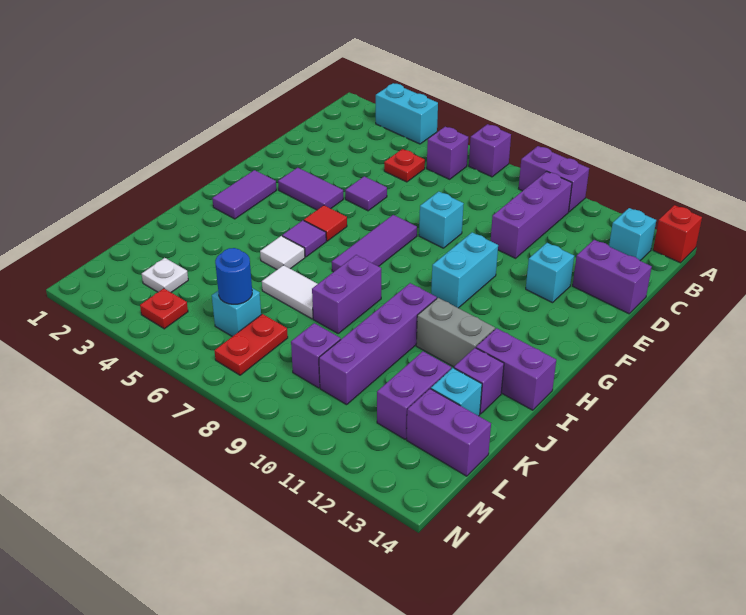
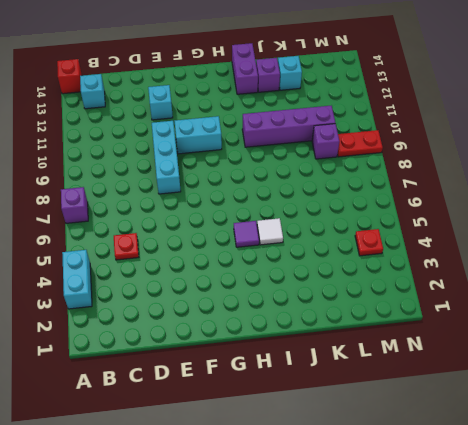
cyan brick E8:E10 level 1 -> cyan brick E8 level 1
red plate M9:N9 level 1 -> red plate L7:M7 level 1
none -> purple brick A9:A10 level 1
none -> purple brick B6 level 1
none -> purple brick B10:D10 level 1
none -> purple brick D13:D14 level 1

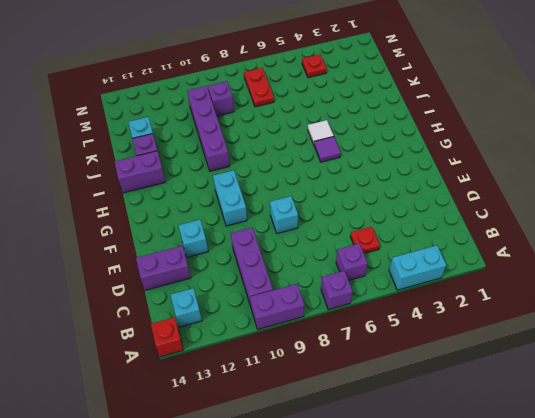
none -> purple tile E5 level 1
none -> purple tile F3:F4 level 1
none -> purple tile F7:H7 level 1
none -> purple tile G2:H2 level 1

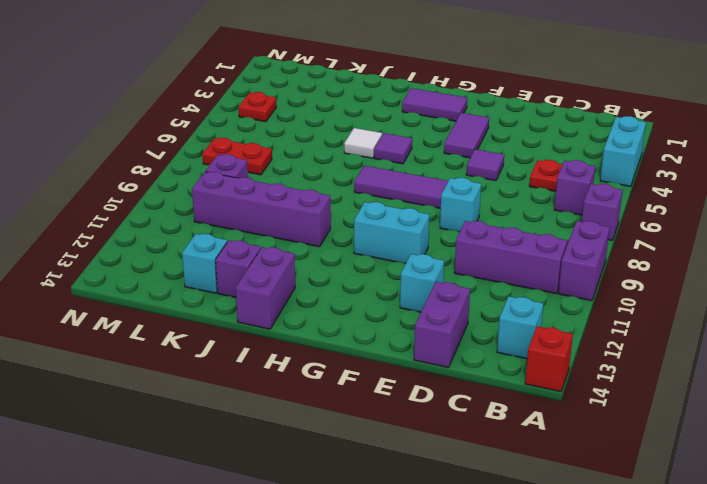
none -> red tile G5 level 1
none -> purple brick I8:J8 level 1
none -> grey brick I11:I12 level 1
none -> white tile J6:J7 level 1

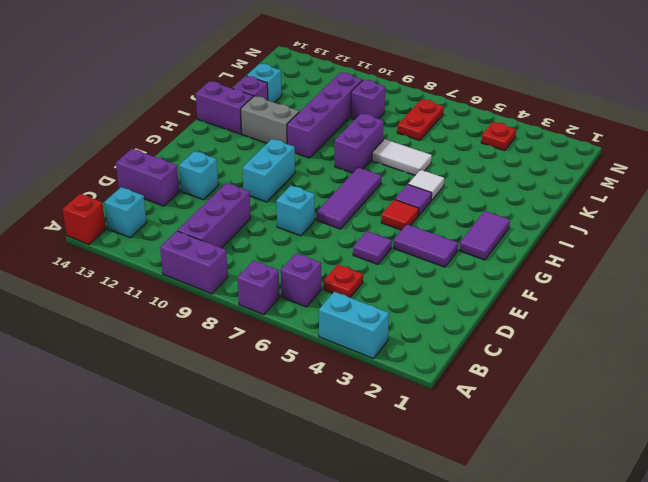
none -> purple brick K12:L12 level 1
none -> white plate L3 level 1
none -> cyan brick L6 level 1
none -> purple brick L13:L14 level 1

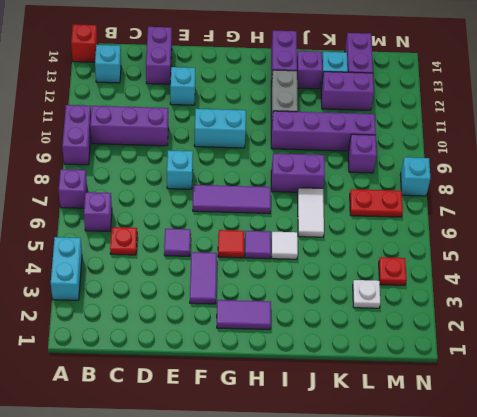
cyan brick N8 level 1 -> cyan brick L6 level 1
none -> blue round brick L6 level 2

